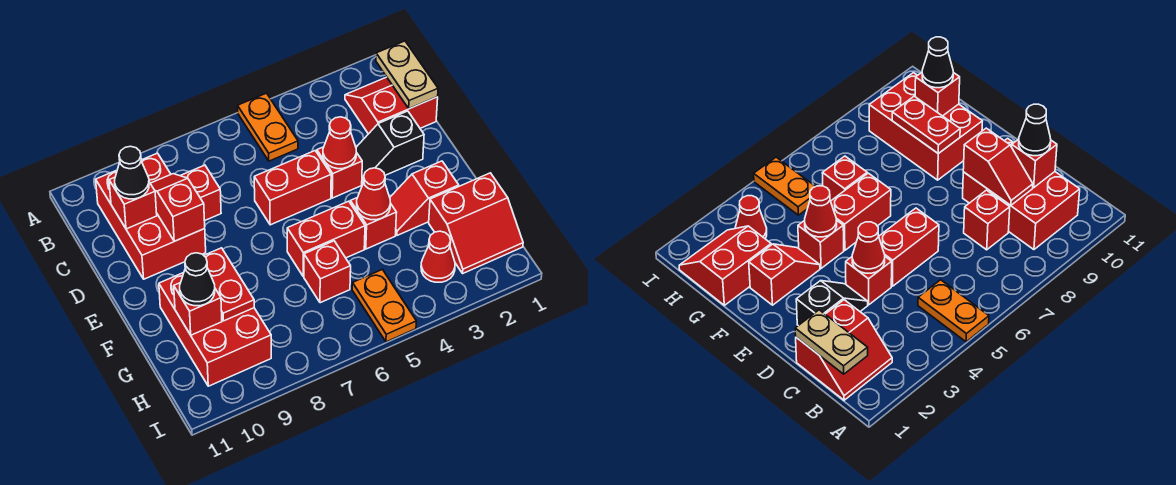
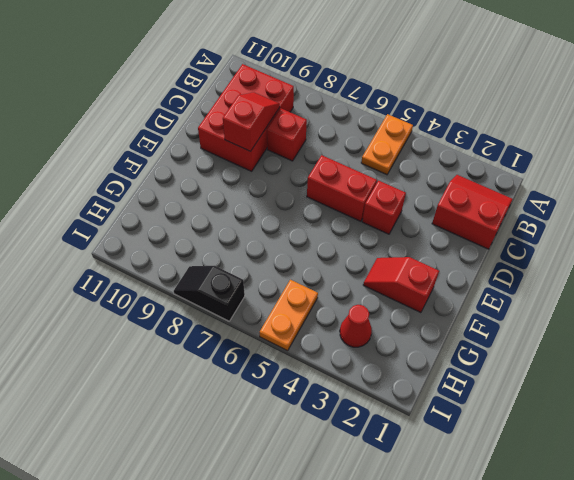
black slope I7:I8 level 1 top 7 -> black slope D2:D3 level 1 top 2
none -> red brick F4 level 1
none -> red brick F5:F6 level 1
none -> red brick F9:H10 level 1

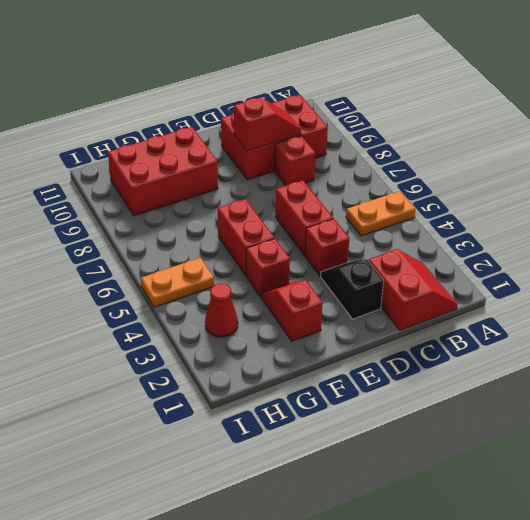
none -> red slope G1:H2 level 1 top G
none -> red brick G6 level 1
none -> tan plate B1:C1 level 2

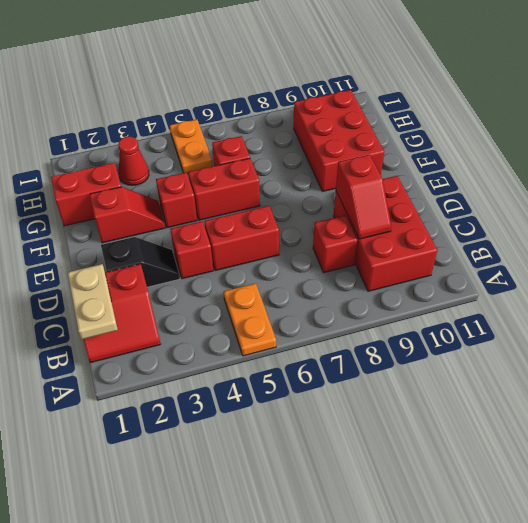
none -> red brick C10 level 2
none -> red cone D4 level 2
none -> red cone F4 level 2

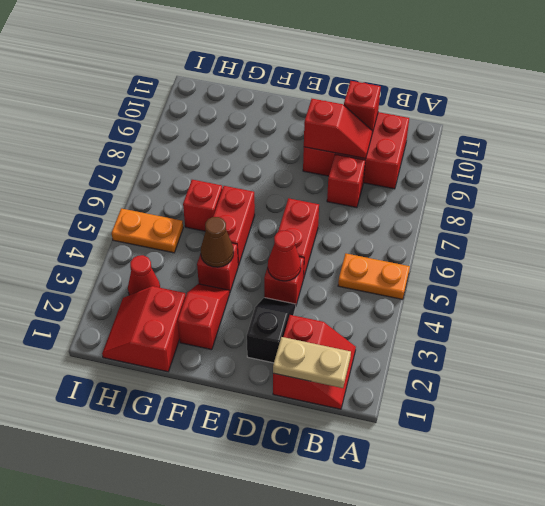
brown cone F4 level 2 -> red cone F4 level 2
none -> red brick F9:H10 level 1
none -> red plate F9:G9 level 2
none -> red brick G10 level 2

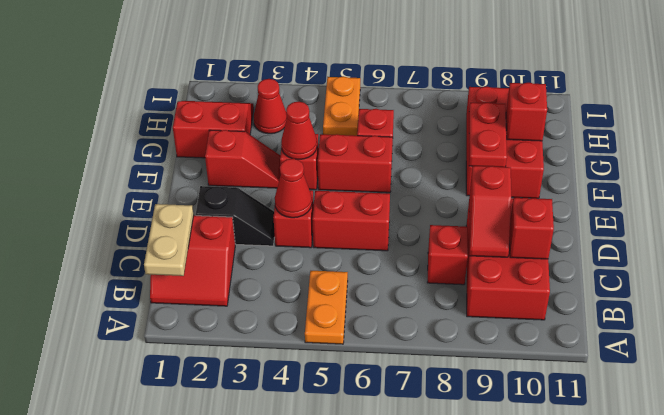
none -> black cone C10 level 3
none -> black cone G10 level 3

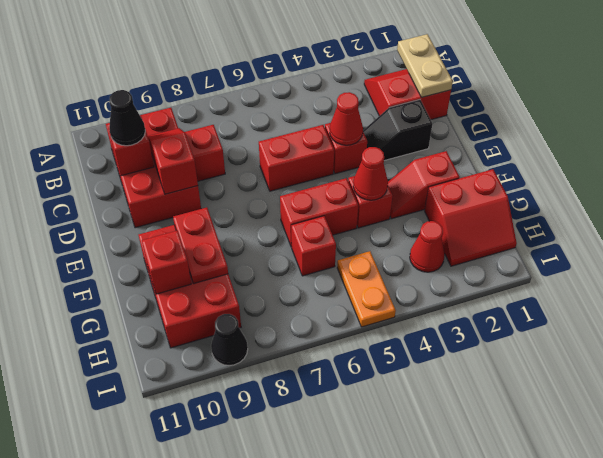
black cone I9 level 1 -> black cone G10 level 3
none -> orange plate A5:B5 level 1

